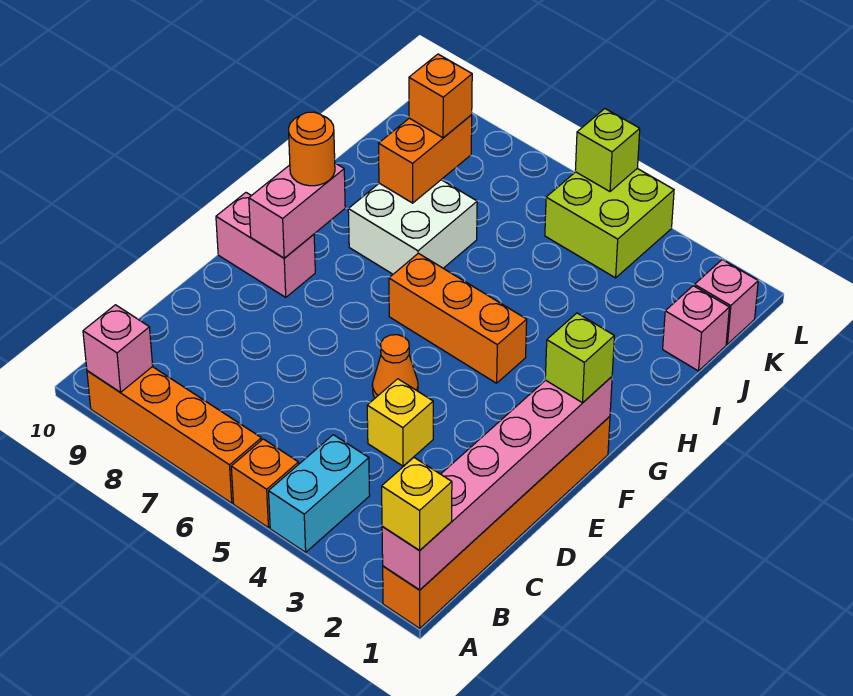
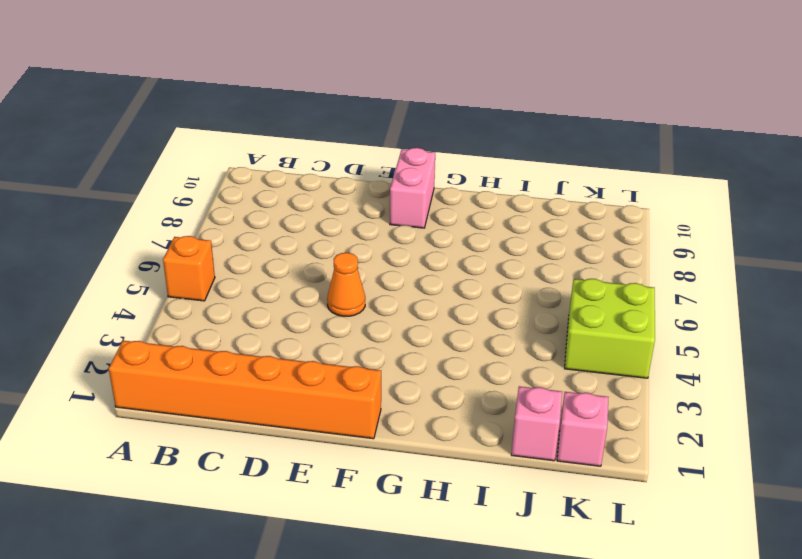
none -> cyan brick A4:B4 level 1
none -> orange brick A6:A9 level 1
none -> yellow brick D4 level 1

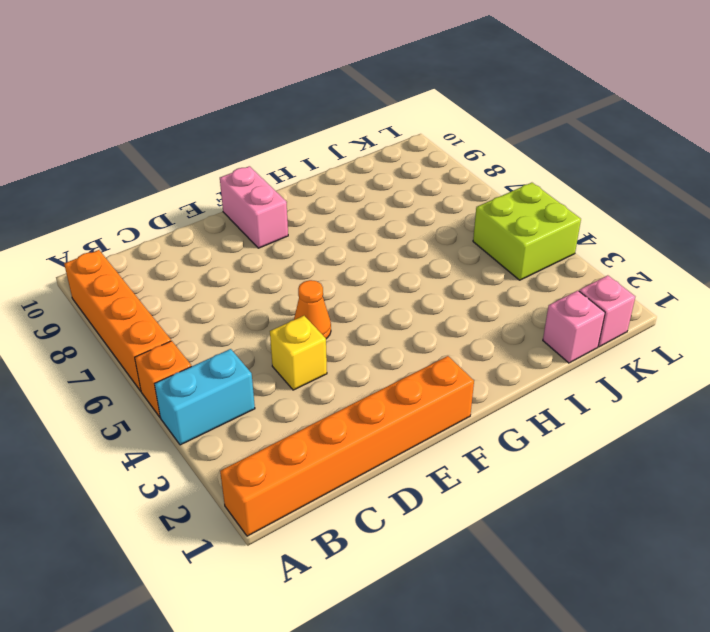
none -> orange brick G4:G6 level 1
none -> white brick H7:I8 level 1
none -> pink brick A1:F1 level 2

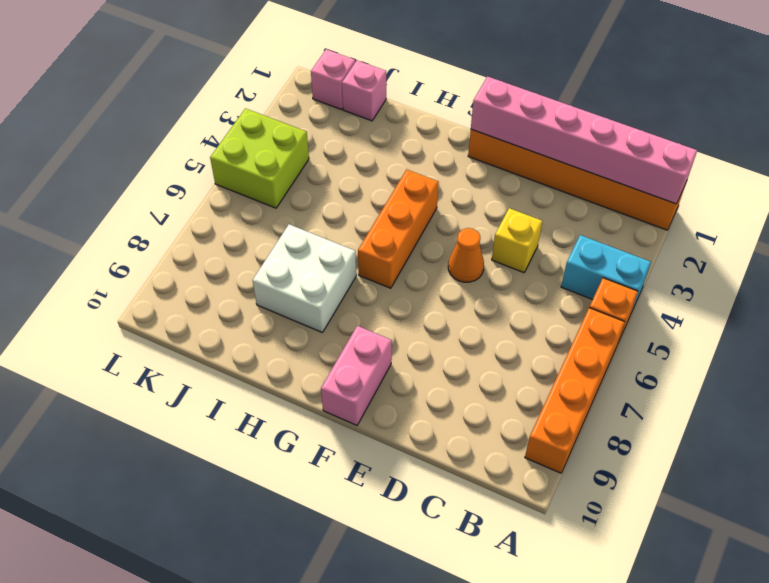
none -> pink brick A9 level 2
none -> pink brick F9:G9 level 2
none -> orange brick I8:J8 level 2

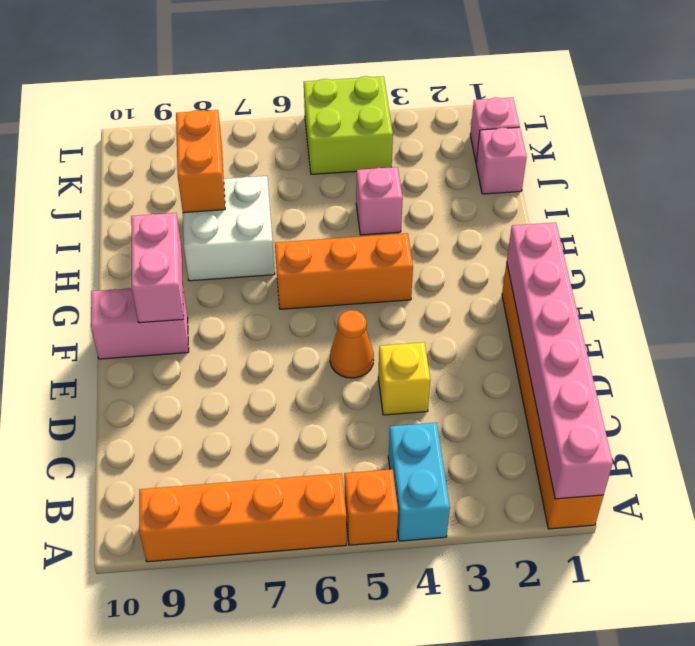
pink brick I4 level 1 -> pink brick A9 level 2
none -> lime brick L5 level 2
none -> yellow brick A1 level 3
none -> lime brick F1 level 3

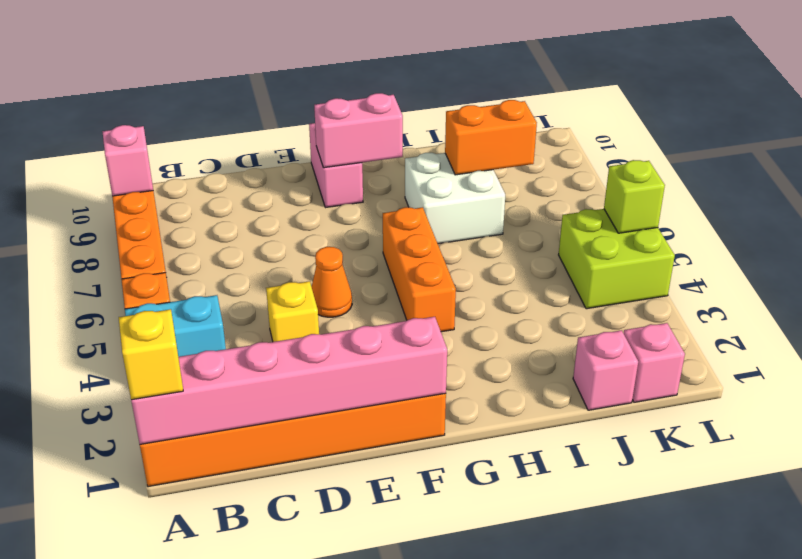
none -> lime brick F1 level 3
none -> orange round brick G9 level 3
none -> orange brick J8 level 3

